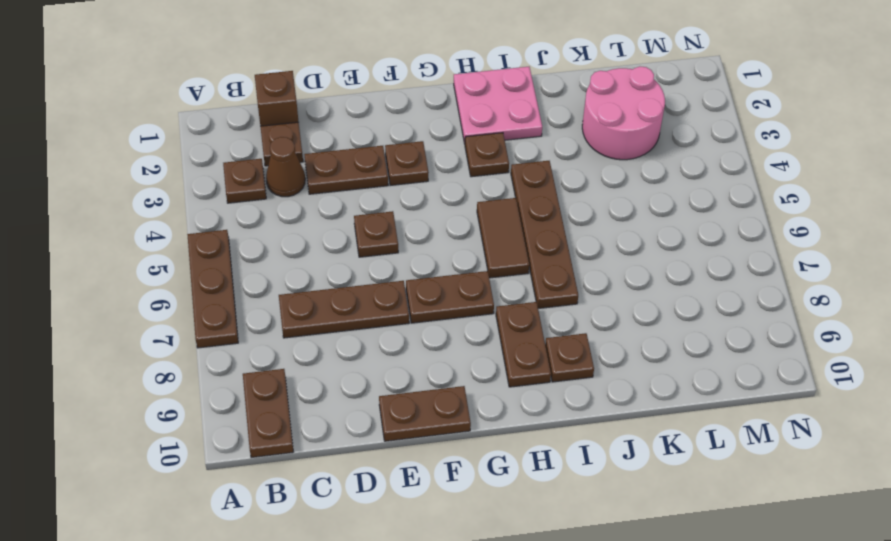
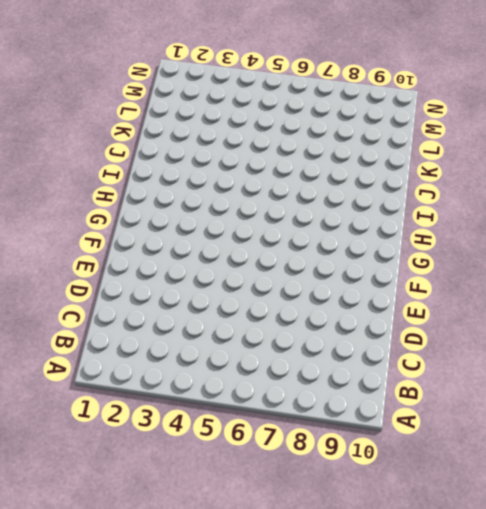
none -> brown plate A5:A7 level 1
none -> brown plate B3 level 1
none -> brown plate B9:B10 level 1

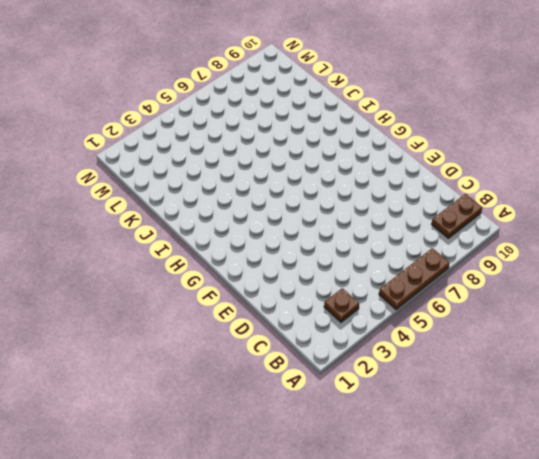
none -> brown brick C1 level 1
none -> brown plate C2 level 1
none -> brown cone C3 level 1

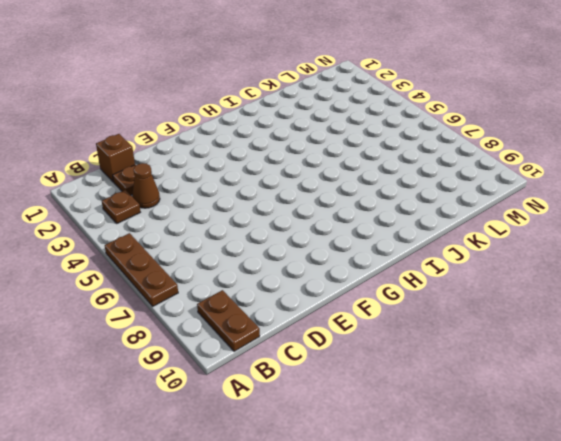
none -> brown plate C7:E7 level 1
none -> brown plate D3:E3 level 1
none -> brown plate E5 level 1

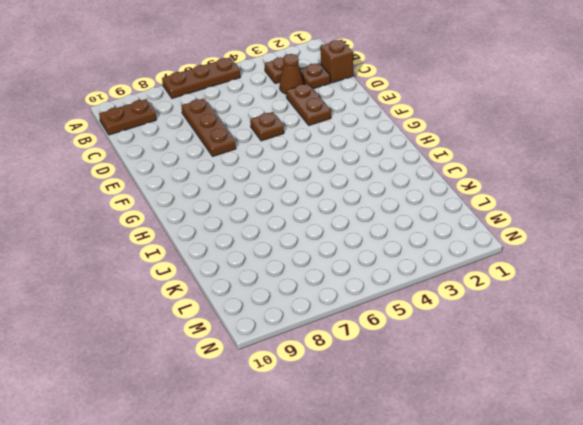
none -> brown plate E10:F10 level 1
none -> brown plate F3 level 1
none -> brown plate F7:G7 level 1

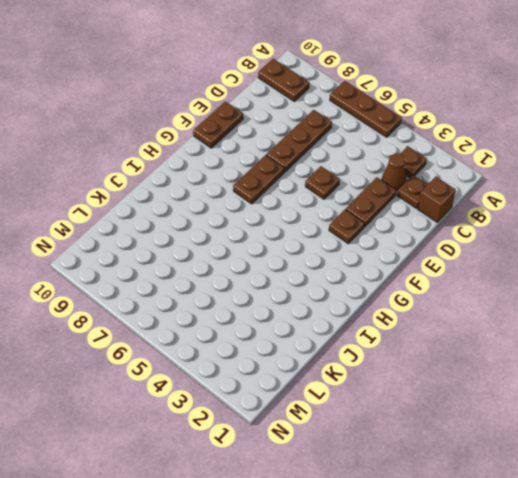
none -> pink plate H1:I2 level 1
none -> brown plate H3 level 1
none -> brown tile H5:H6 level 1

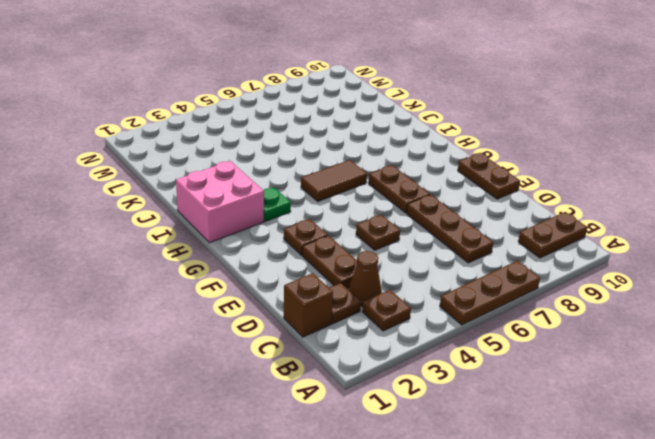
pink brick H1:I2 level 1 -> pink plate H1:I2 level 1
green plate H3 level 1 -> brown plate H3 level 1
none -> brown plate H8:H9 level 1
none -> brown plate I4:I7 level 1
none -> brown plate I9 level 1

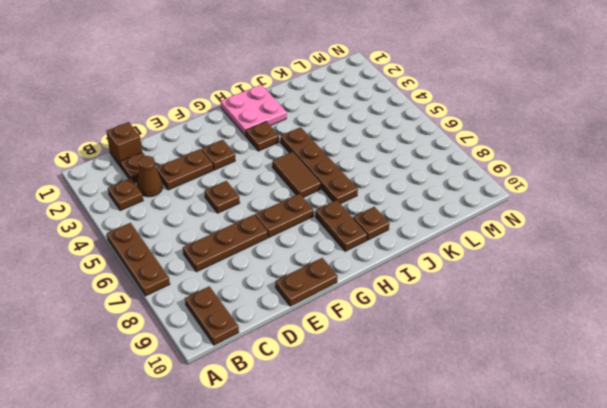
none -> pink round brick K2:L3 level 1

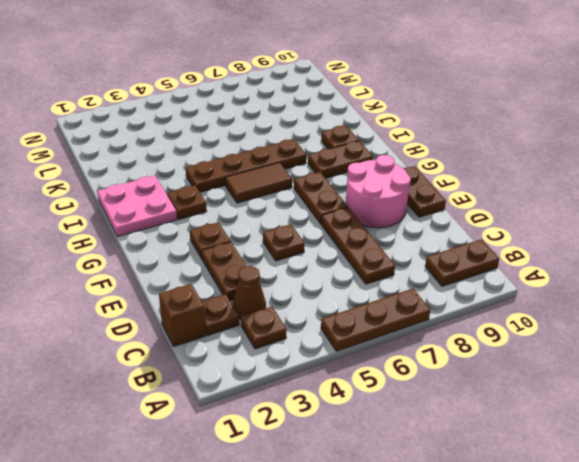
pink round brick E8:F9 level 1 -> pink round brick K2:L3 level 1

